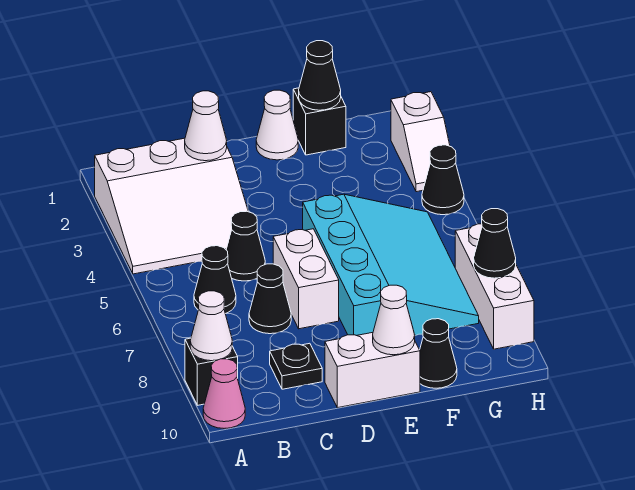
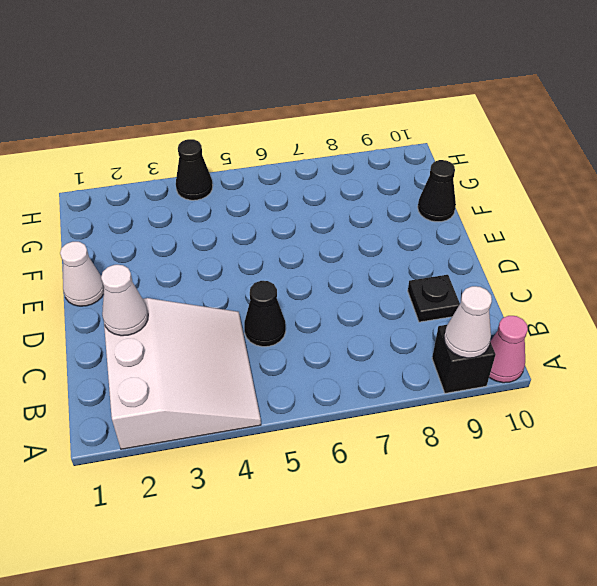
none -> black cone B6 level 1
none -> black cone C7 level 1
none -> white brick D6:D7 level 1

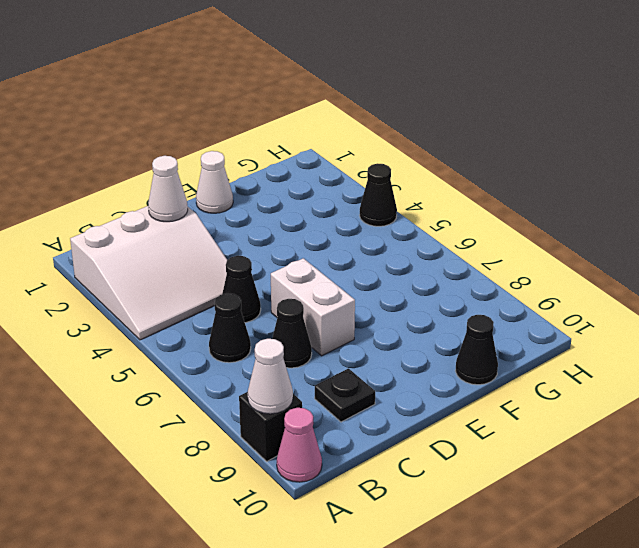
none -> white brick D10:E10 level 1
none -> cyan slope E5:G8 level 1 top E
none -> black brick F1 level 1

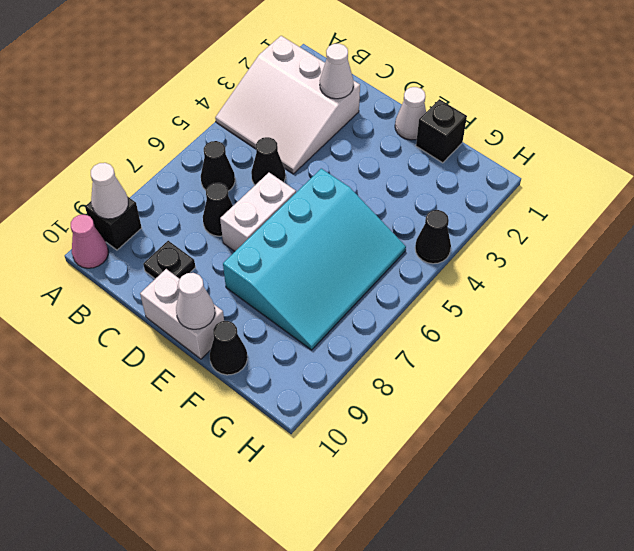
none -> white slope H2:H3 level 1 top 2
none -> white brick H7:H9 level 1
none -> black cone F1 level 2

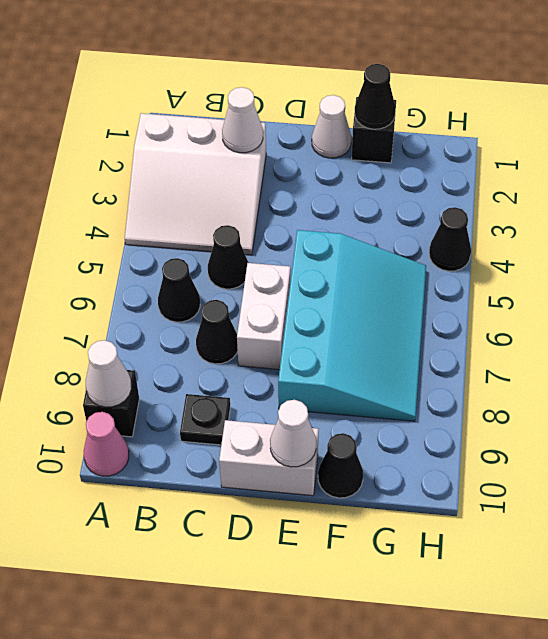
none -> white slope H2:H3 level 1 top 2
none -> white brick H7:H9 level 1
none -> black cone H8 level 2

